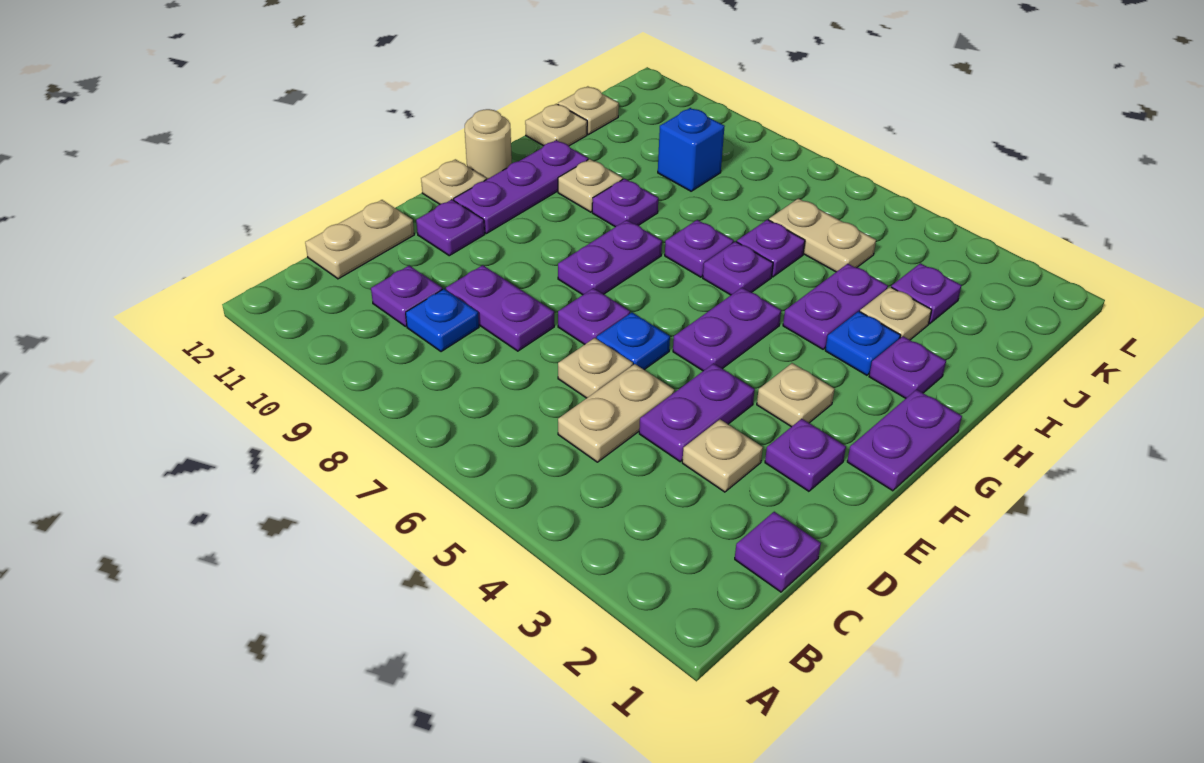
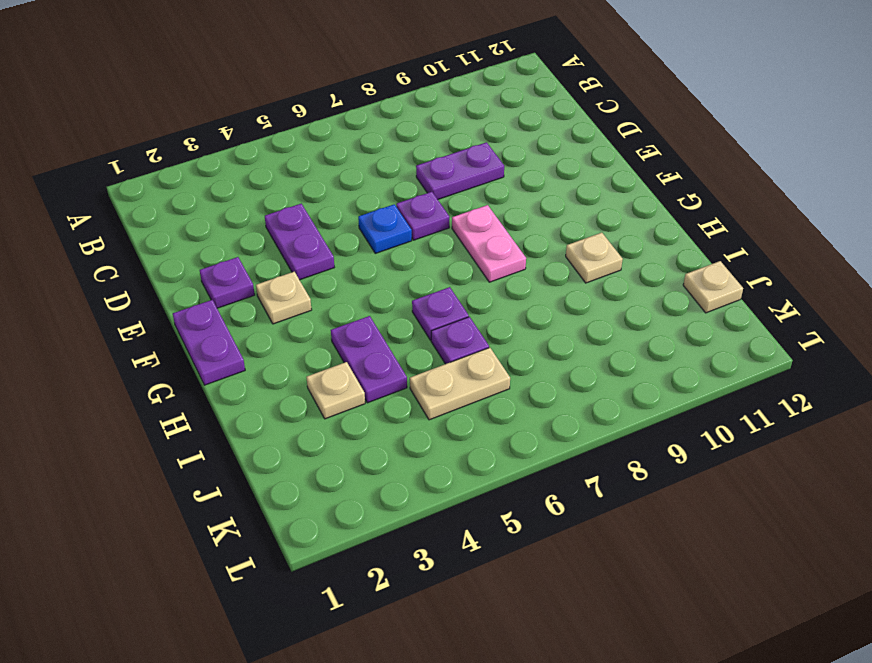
pink plate F8:G8 level 1 -> purple plate F8:G8 level 1
none -> purple plate C1 level 1
none -> tan plate C5:D5 level 1
none -> blue plate C9 level 1
none -> purple plate C10 level 1

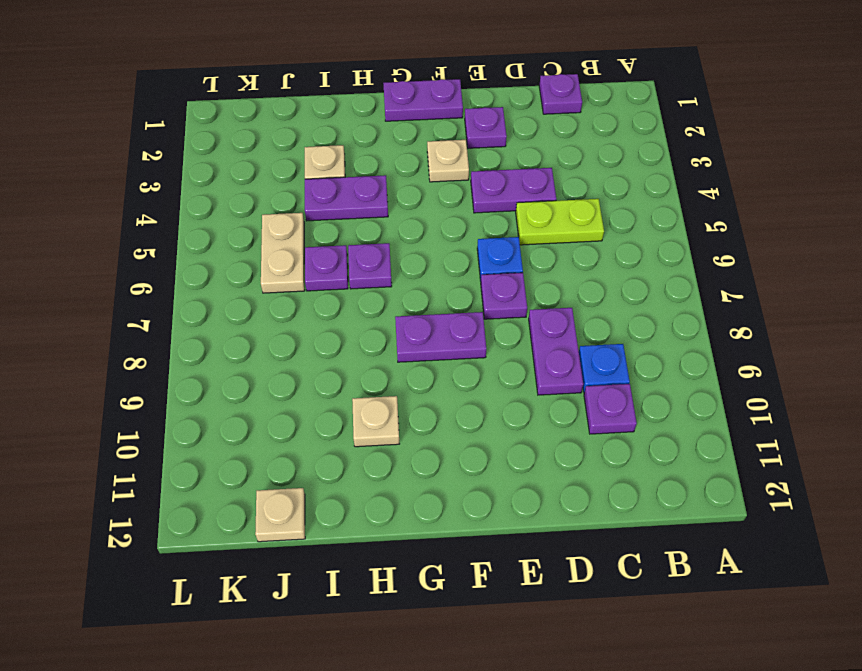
lime plate C5:D5 level 1 -> tan plate C5:D5 level 1
none -> tan plate C12:D12 level 1
none -> tan plate D3 level 1
none -> tan plate D6 level 1
none -> purple plate E11 level 1

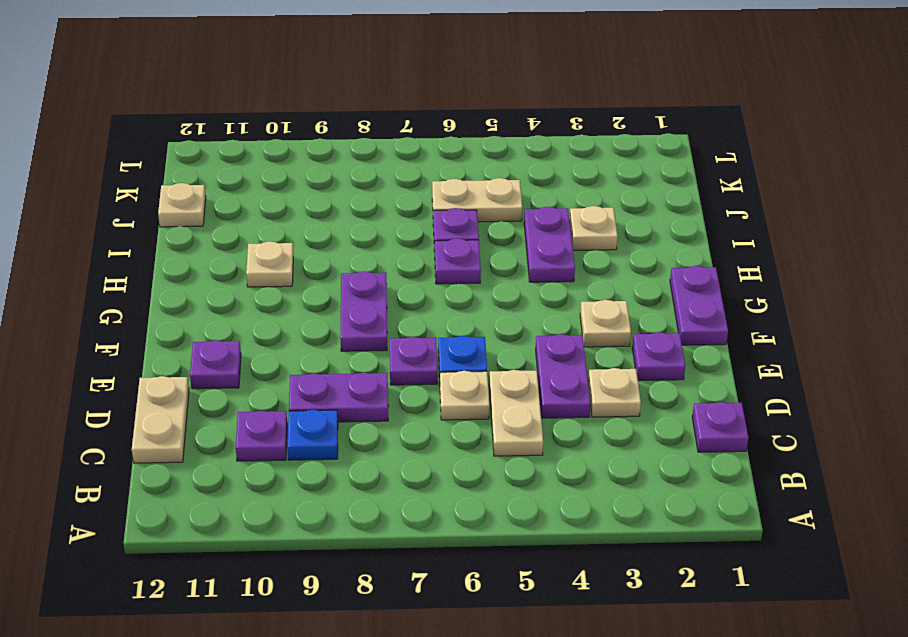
none -> purple plate F5:G5 level 1
none -> purple plate F11:H11 level 1
none -> tan plate F12 level 1
none -> tan round brick G12 level 1

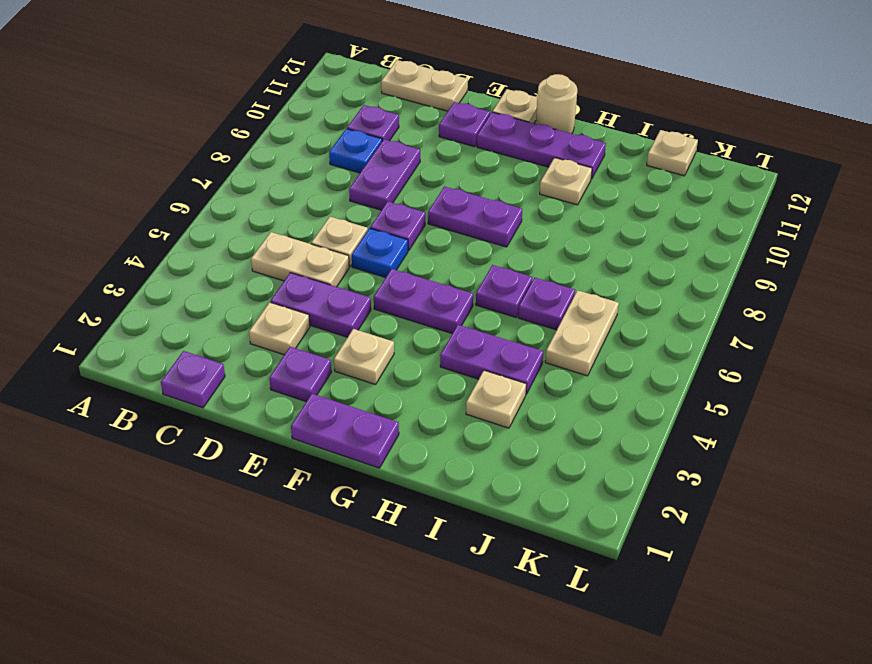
none -> purple plate H2 level 1
none -> blue plate H3 level 1
none -> purple plate H7 level 1
none -> purple plate H9 level 1

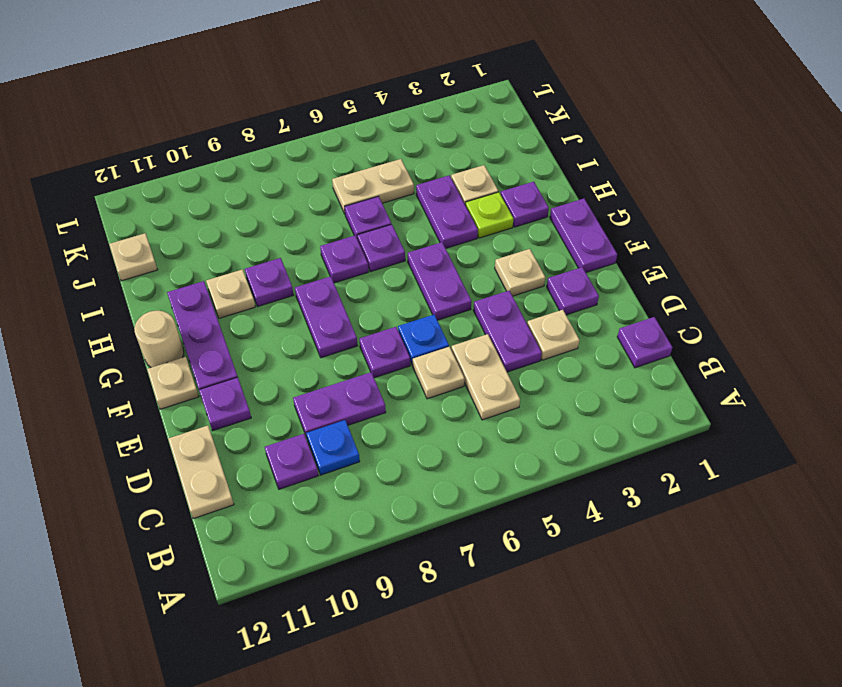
lime plate H3 level 1 -> blue plate H3 level 1
none -> tan plate I12 level 1
none -> purple plate J3 level 1
none -> blue brick J9 level 1

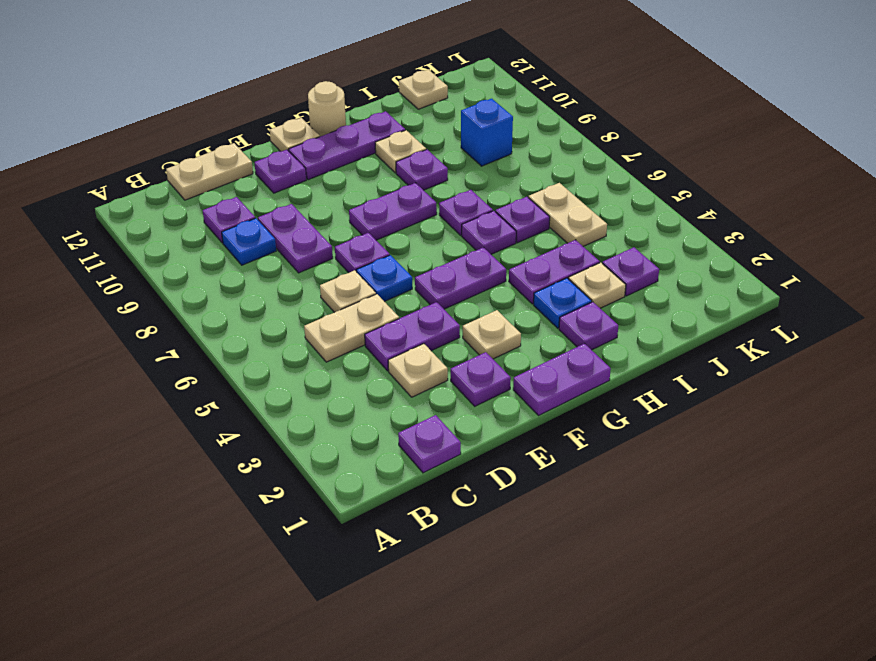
none -> tan plate I12 level 1

